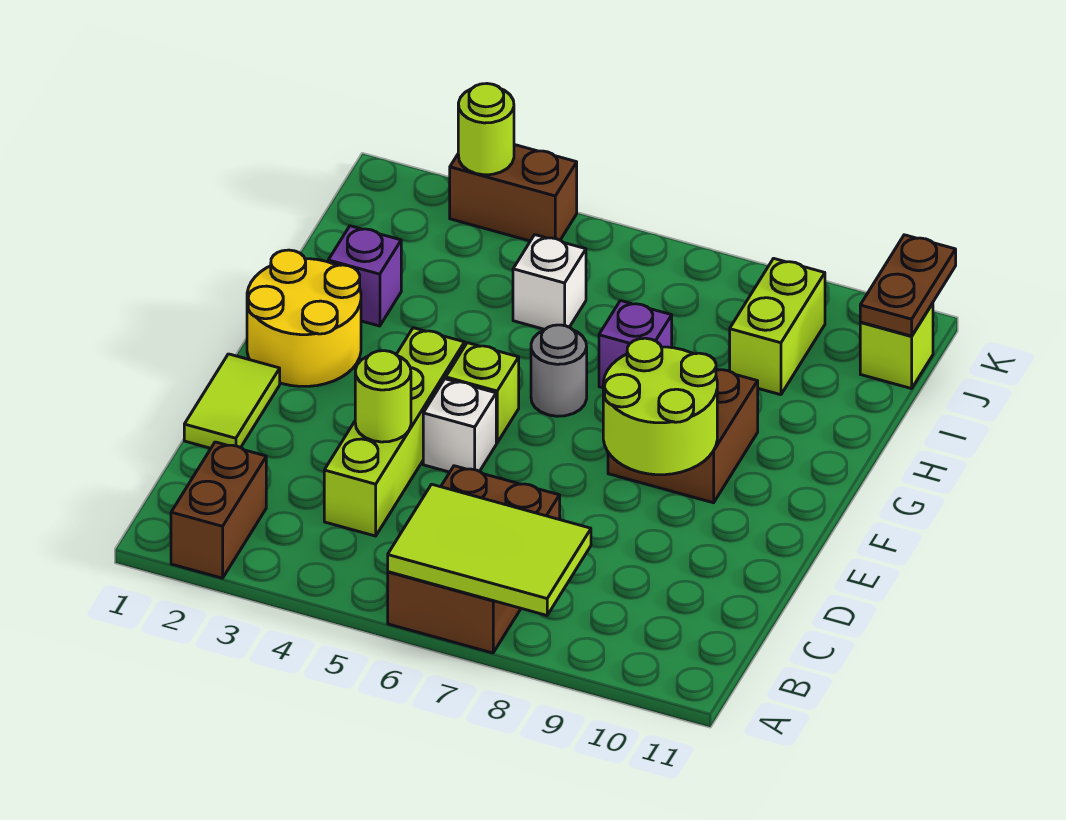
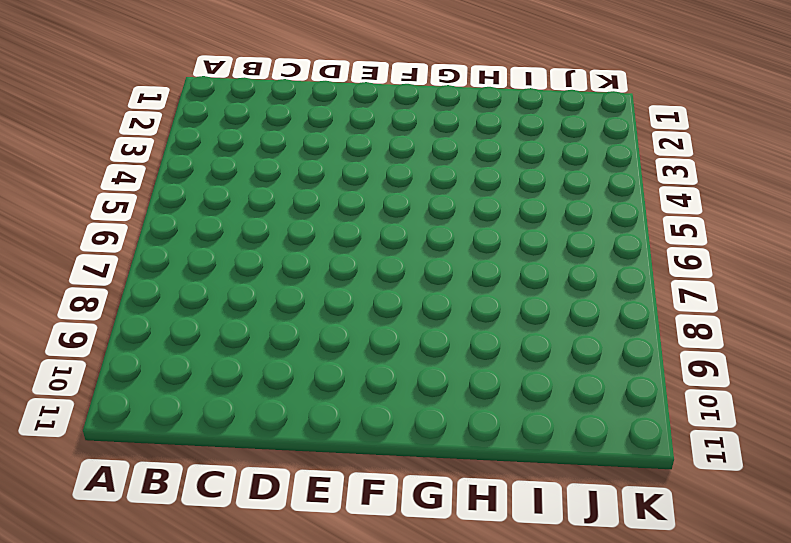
none -> brown brick A2:B2 level 1
none -> brown brick A6:C7 level 1
none -> lime brick C4:F4 level 1

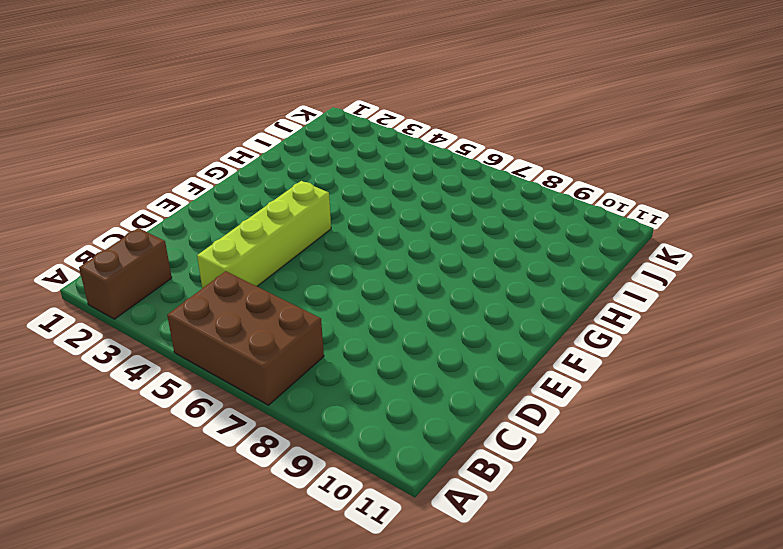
brown brick A5:B7 level 1 -> brown brick A6:C7 level 1
none -> lime tile D1:E1 level 1
none -> white brick E5 level 1
none -> yellow round brick F1:G2 level 1

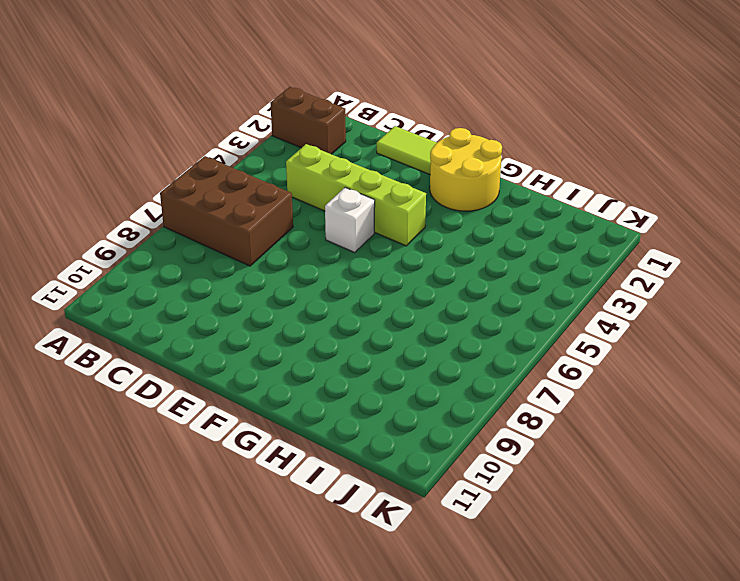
none -> lime brick F5 level 1
none -> brown brick F8:G9 level 1
none -> grey round brick G6 level 1

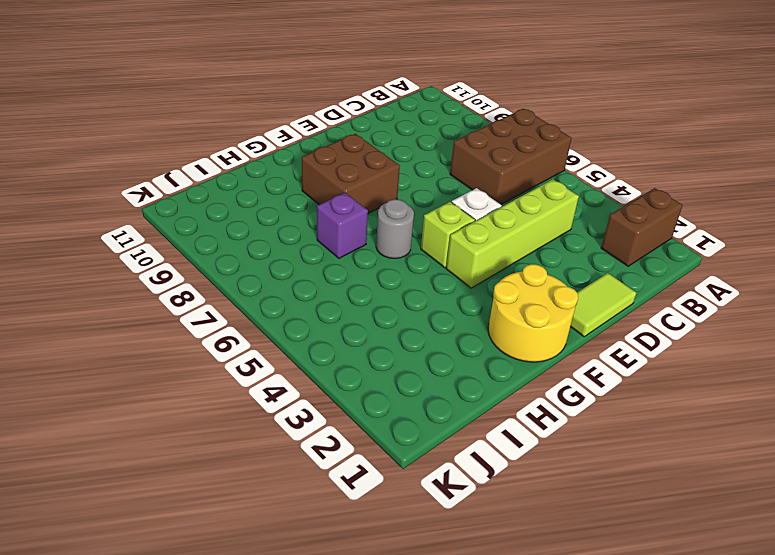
none -> purple brick H2 level 1
none -> white brick I5 level 1
none -> lime brick I9:J9 level 1

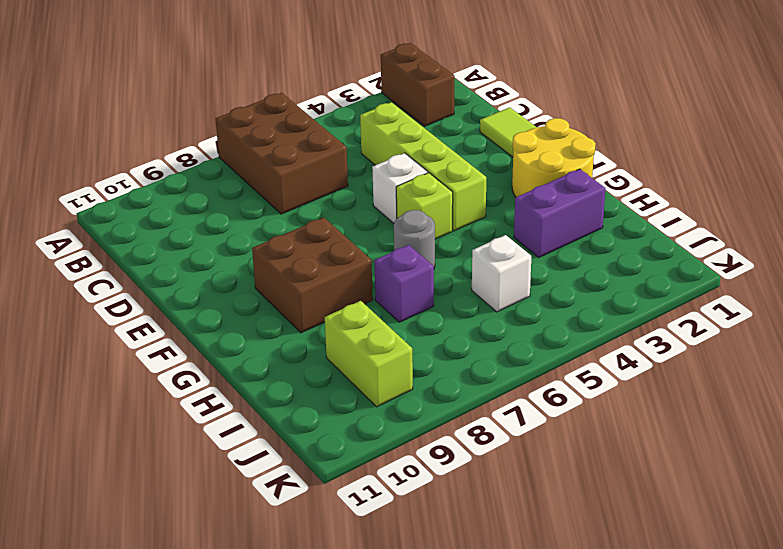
purple brick H2:H3 level 1 -> purple brick H2 level 1
none -> lime brick J11 level 1
none -> brown brick K3:K4 level 1
none -> lime tile A6:B8 level 2

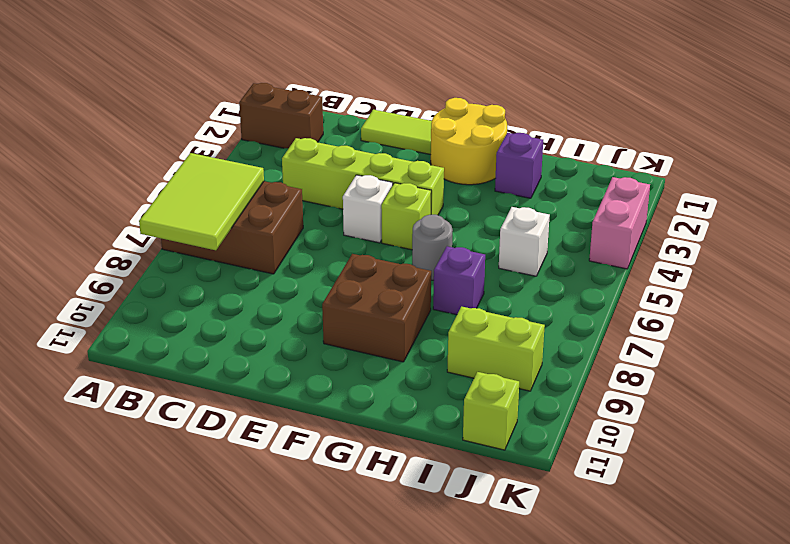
pink brick K3:K4 level 1 -> brown brick K3:K4 level 1
none -> lime round brick D4 level 2
none -> lime round brick E8:F9 level 2
none -> brown plate J11:K11 level 2

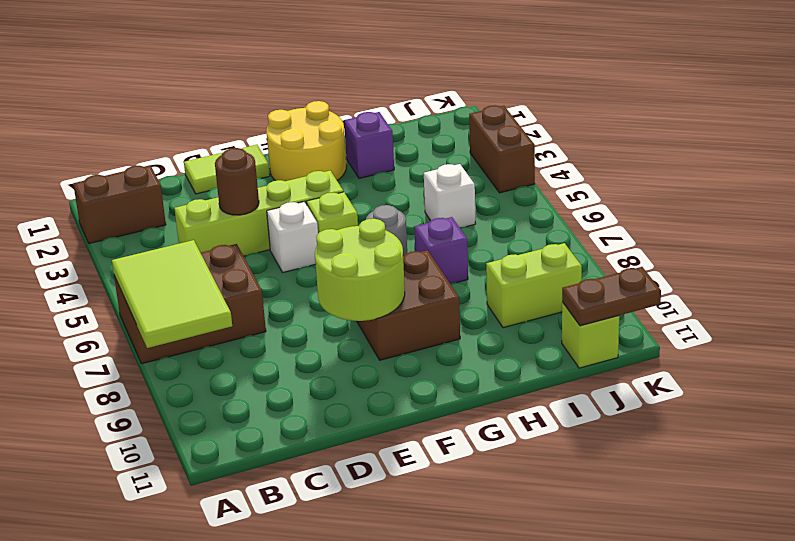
brown round brick D4 level 2 -> lime round brick D4 level 2
none -> lime round brick K3 level 2

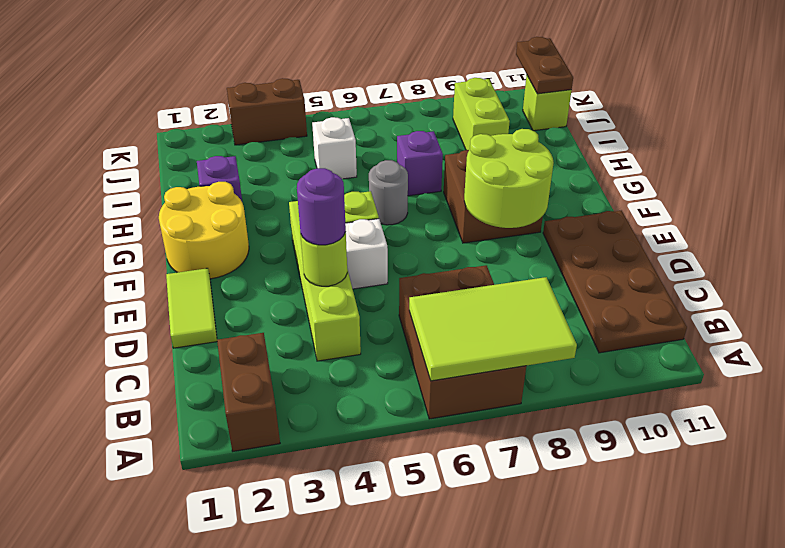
brown plate B10:E11 level 1 -> none
purple round brick D4 level 3 -> none
none -> lime round brick K3 level 2

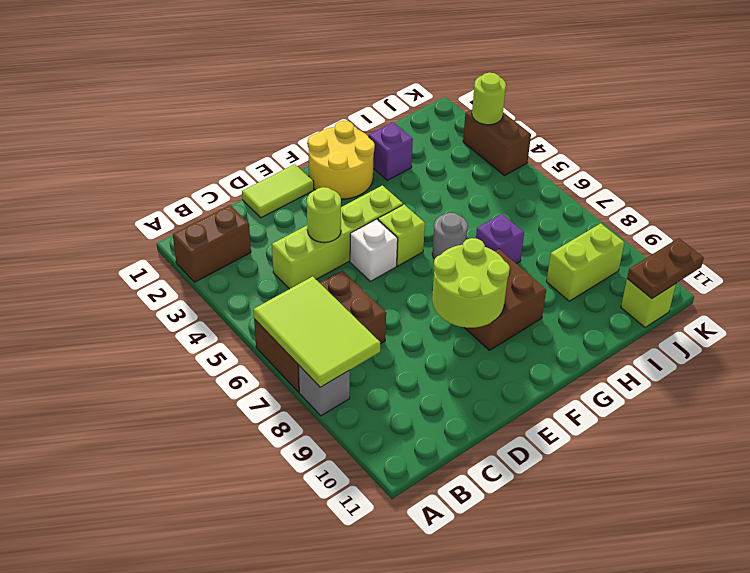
grey brick A8 level 1 -> none
none -> white brick I5 level 1

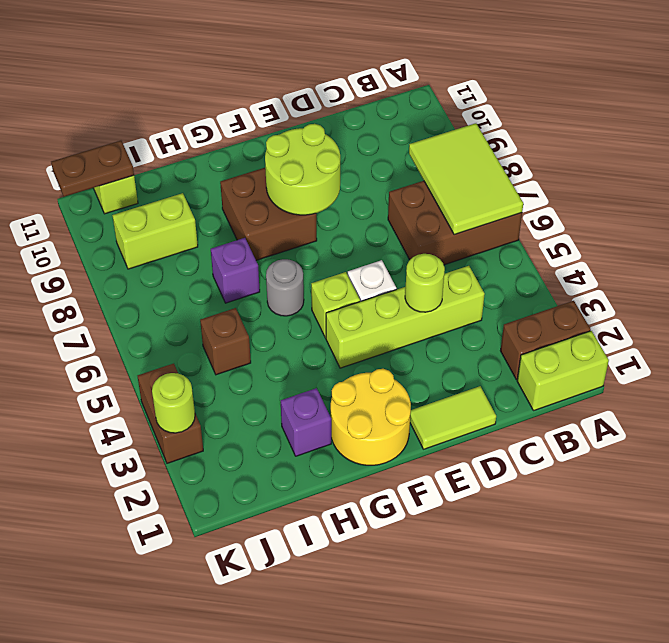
lime brick A1:B1 level 1 -> none
brown brick I5 level 1 -> white brick I5 level 1

